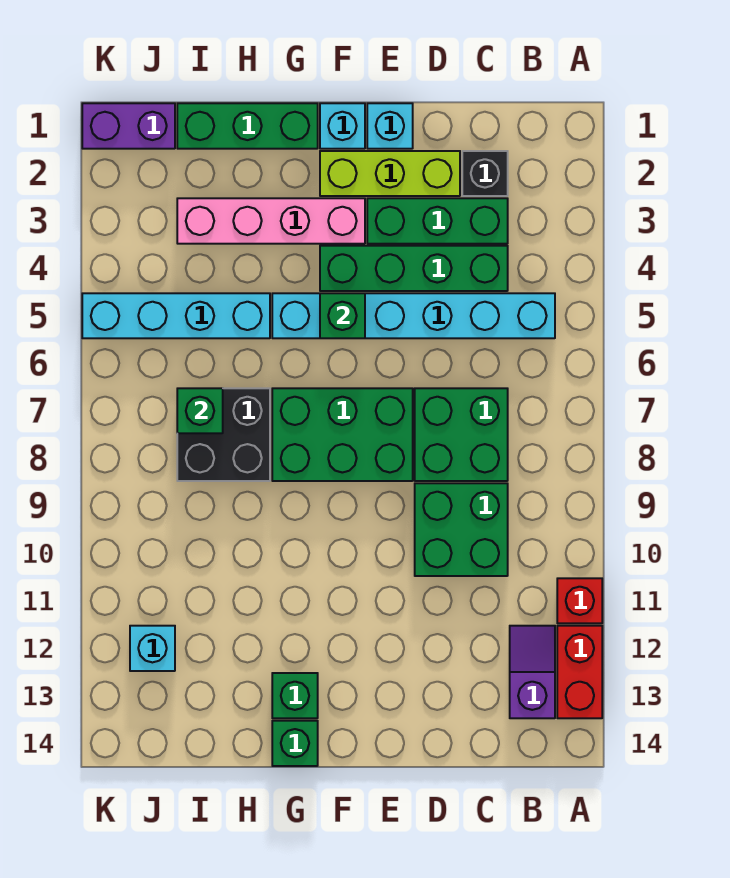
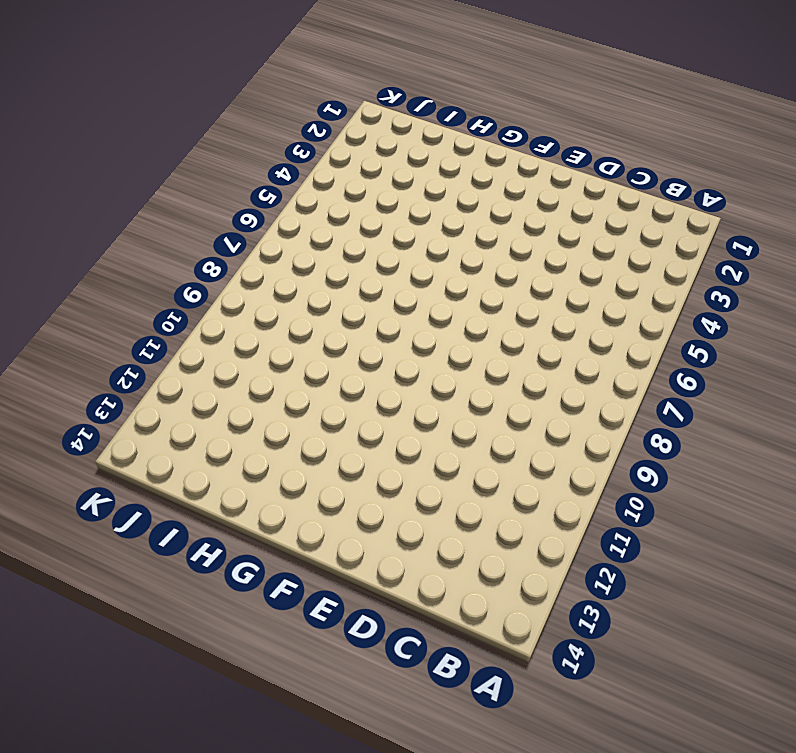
none -> red brick A11 level 1
none -> red brick A12:A13 level 1
none -> cyan brick B5:G5 level 1

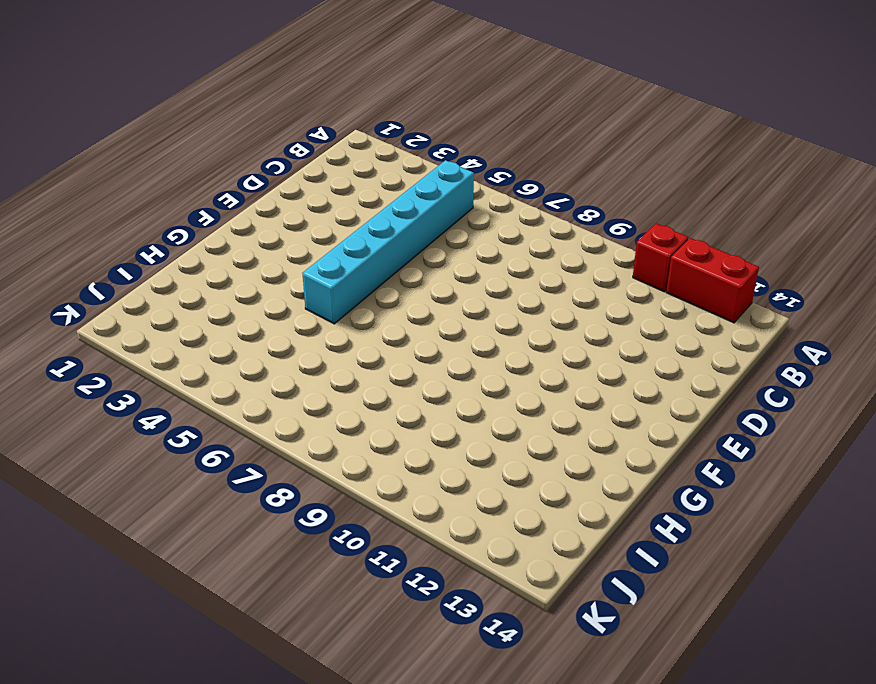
none -> purple slope B12:B13 level 1 top 13
none -> black brick C2 level 1
none -> green brick C3:E3 level 1

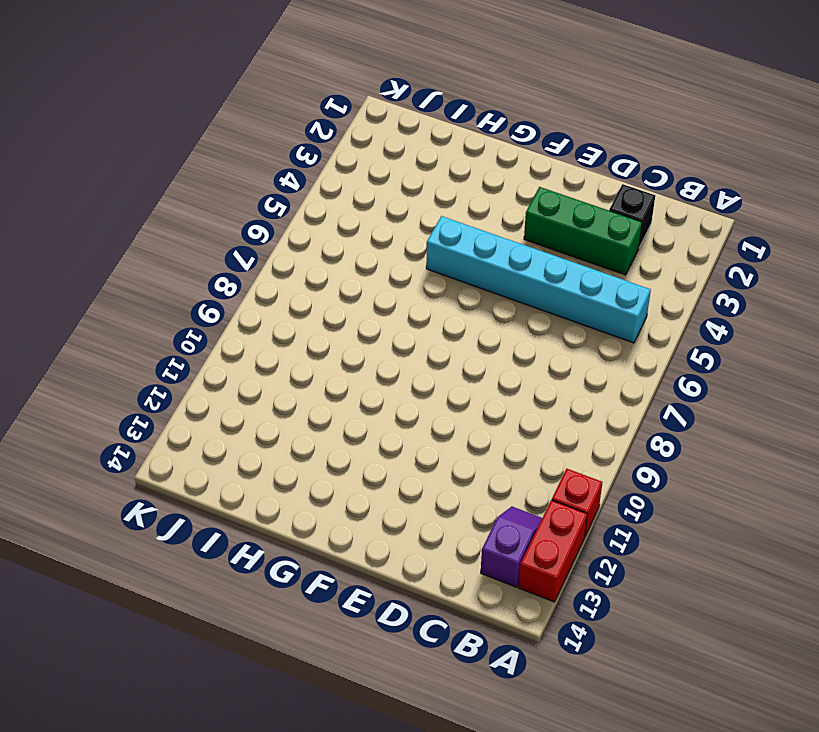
none -> green brick C4:F4 level 1
none -> green brick C7:D8 level 1
none -> green brick C9:D10 level 1

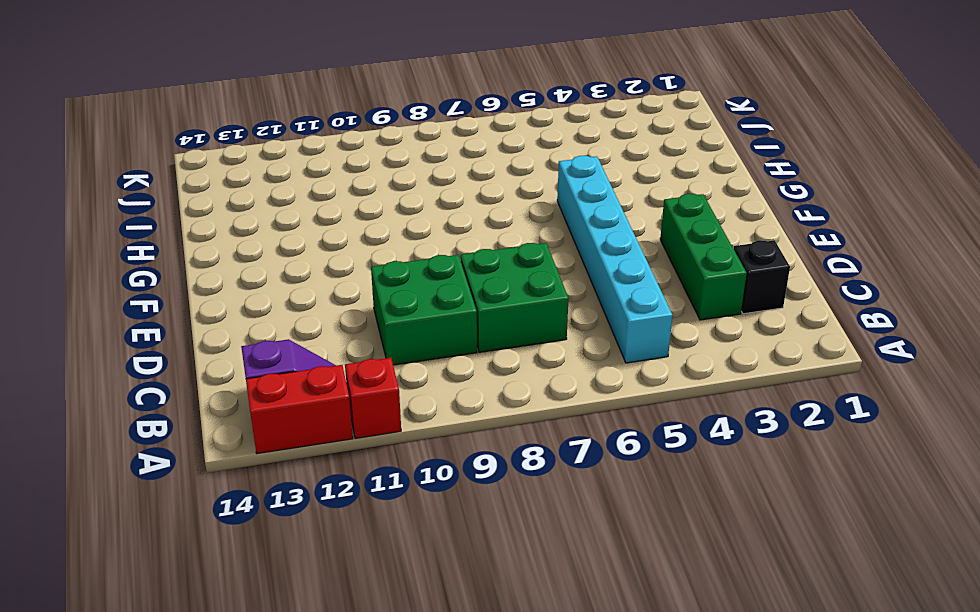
none -> green brick C4:F4 level 1
none -> lime brick D2:F2 level 1
none -> cyan brick E1 level 1

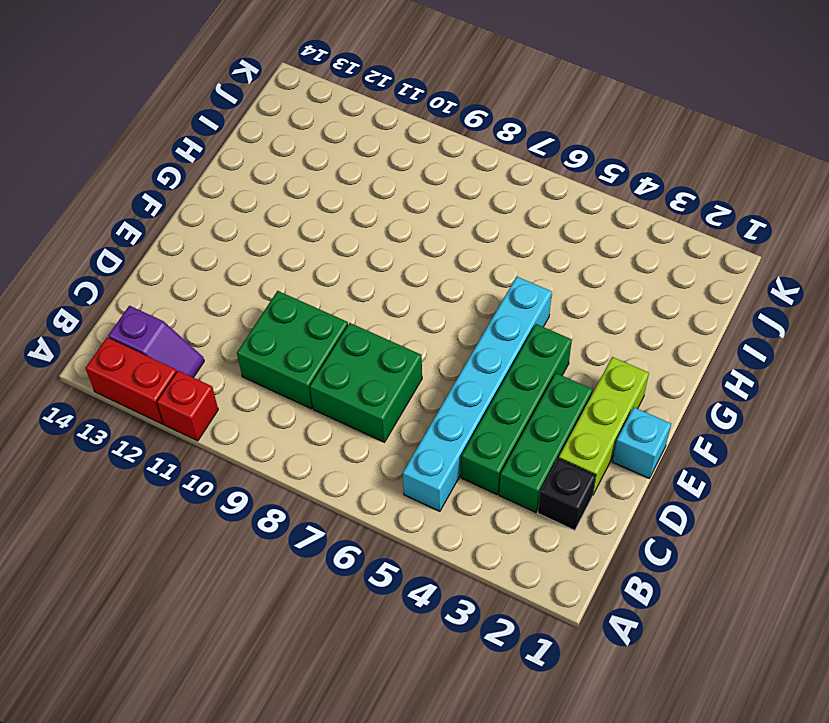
none -> green brick E7:G8 level 1
none -> cyan brick F1 level 1
none -> pink brick F3:I3 level 1

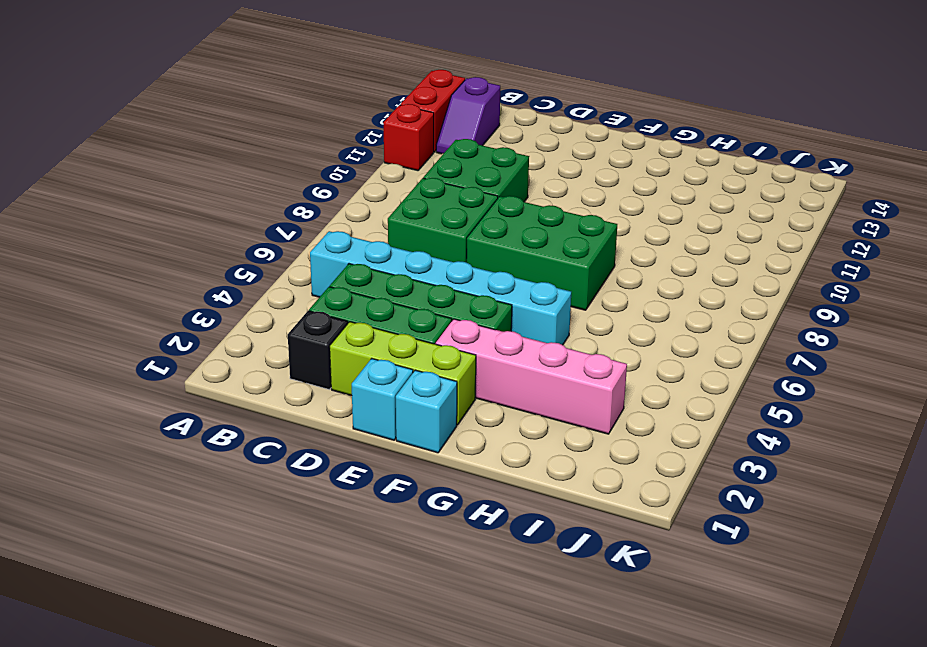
none -> green brick G1:I1 level 1
none -> green brick G13 level 1
none -> green brick G14 level 1

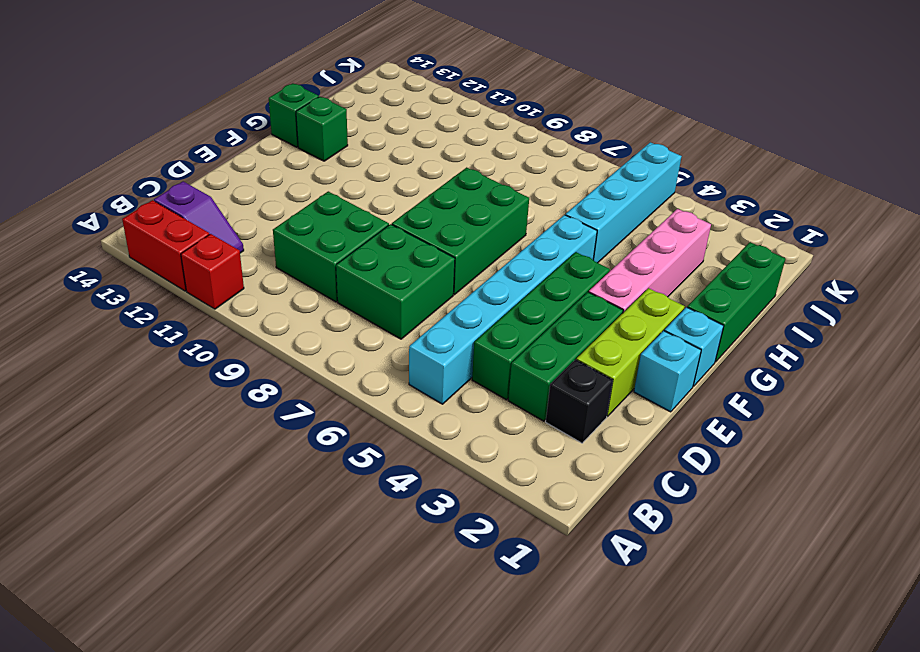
none -> black brick H7:I8 level 1
none -> purple brick J1:K1 level 1
none -> cyan brick J12 level 1

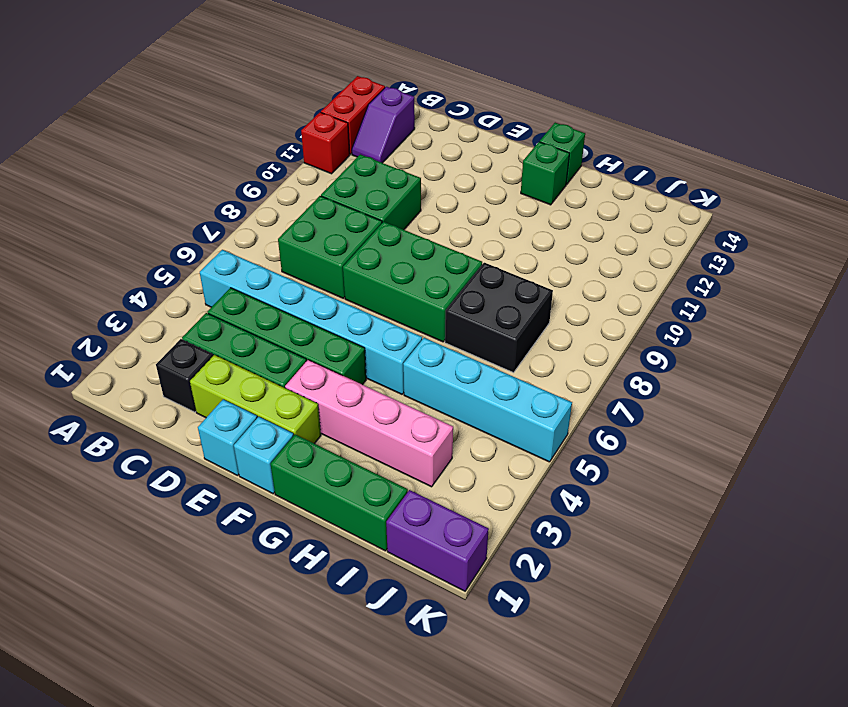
none -> cyan brick J12 level 1
none -> green brick F5 level 2
none -> green brick I7 level 2

